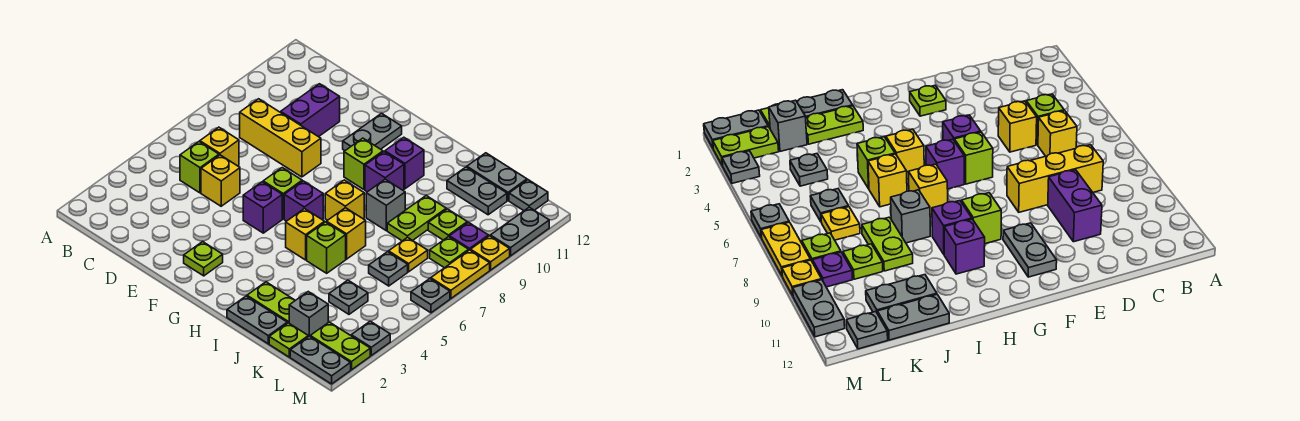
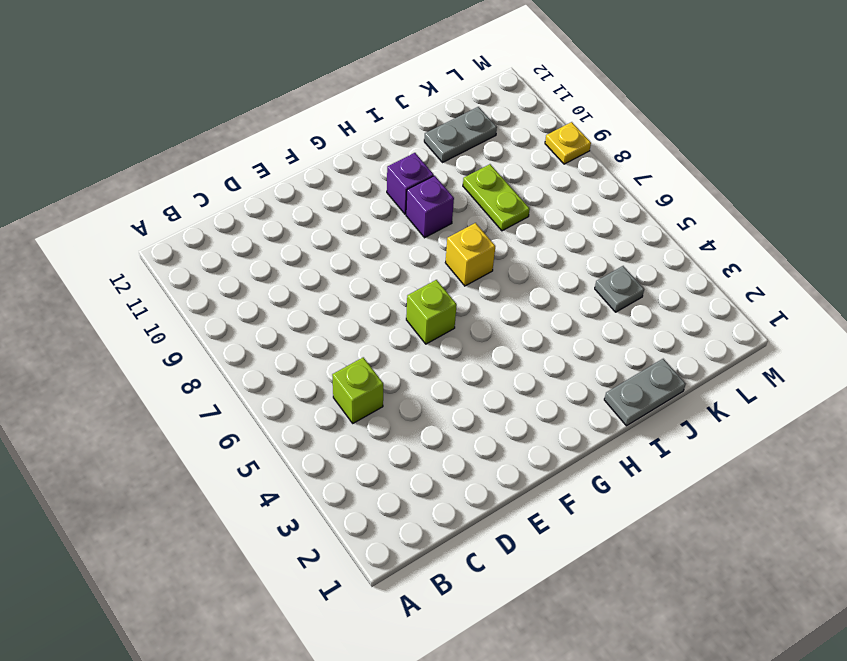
none -> yellow brick C6 level 1
none -> yellow brick C8:E8 level 1
none -> yellow brick D5 level 1
none -> purple brick D9:D10 level 1

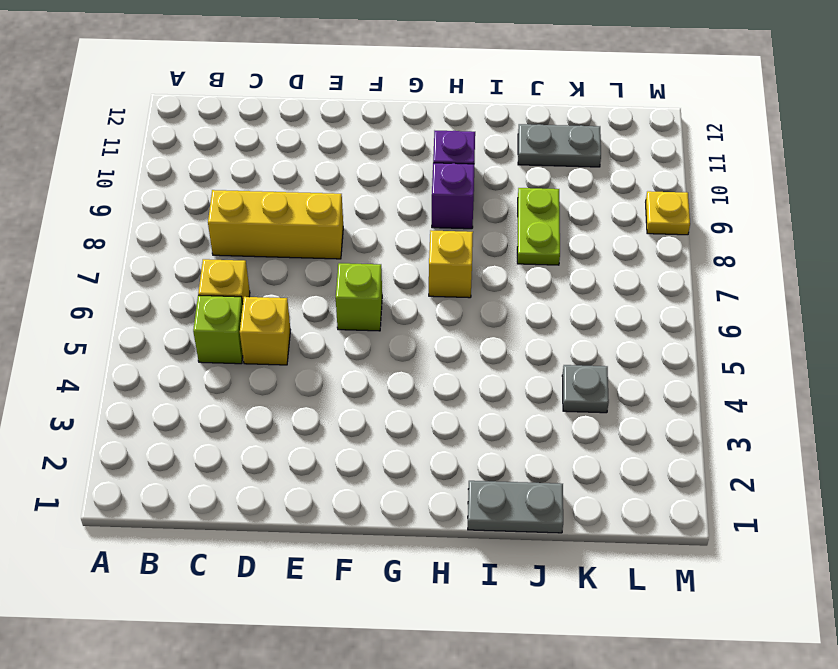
none -> purple brick D9:D10 level 1
none -> lime plate F2 level 1
none -> purple brick F5 level 1
none -> grey plate F10:F11 level 1

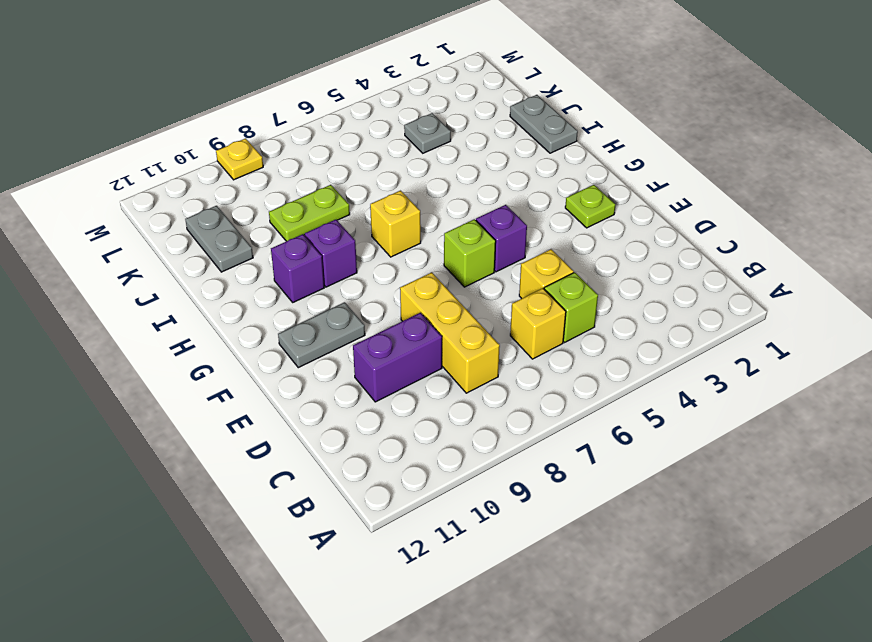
none -> purple brick G6 level 1
none -> lime brick G9 level 1
none -> yellow brick H5 level 1
none -> lime plate I2:J2 level 1

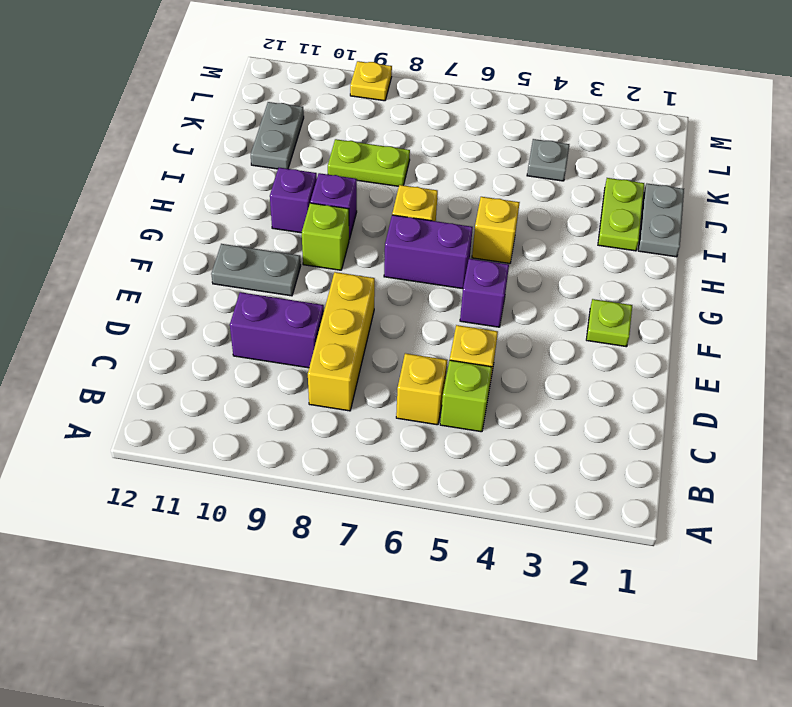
purple brick G6:G7 level 1 -> purple brick G6 level 1
none -> lime brick F6 level 1
none -> lime brick I5 level 1
none -> yellow brick I6 level 1
none -> grey brick I8 level 1

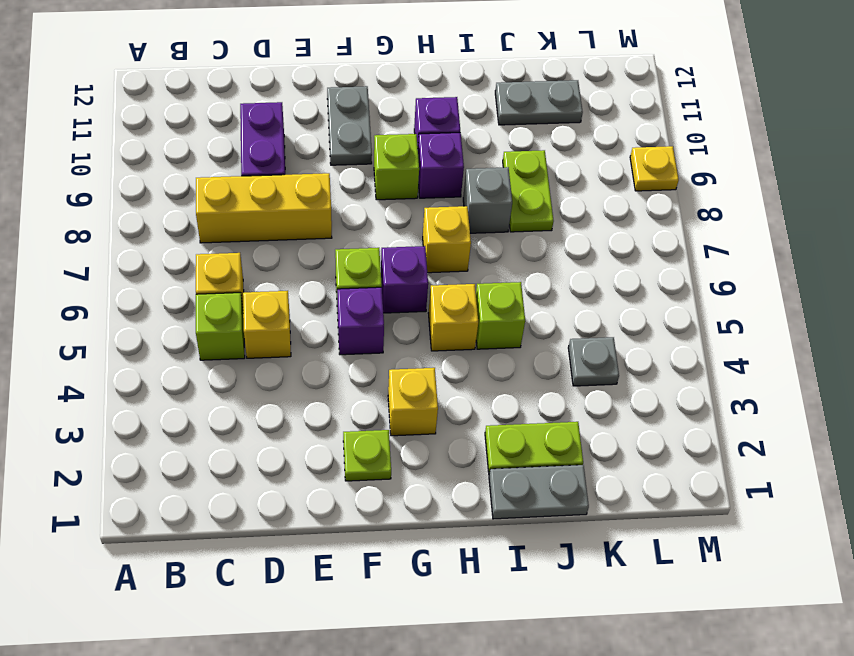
yellow brick G3 level 1 -> yellow brick I6 level 1
none -> grey plate J12:K12 level 1
none -> lime plate K1 level 1
none -> grey brick K2 level 1
none -> grey plate K6 level 1

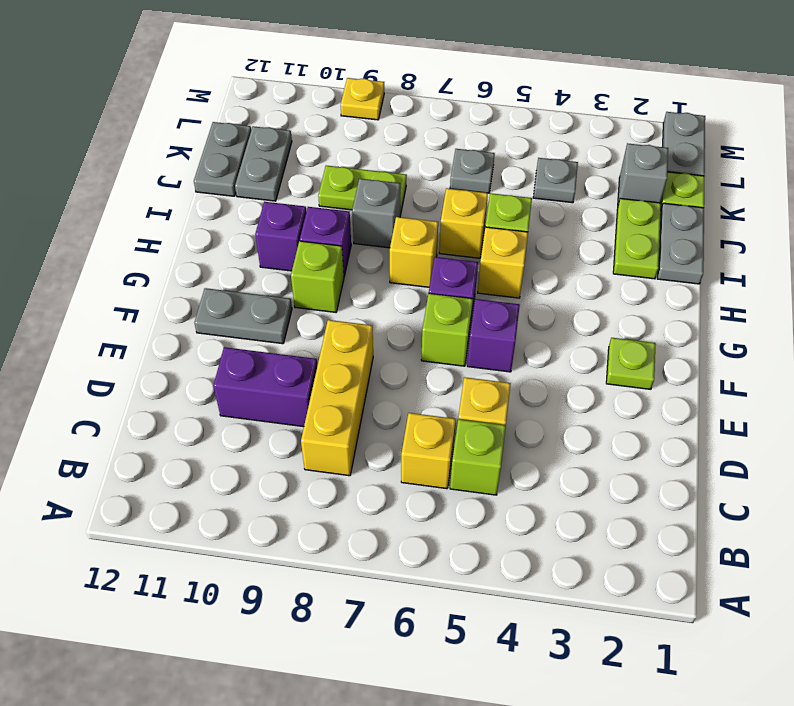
none -> yellow plate K7 level 1
none -> lime plate K9 level 1
none -> lime plate L2:M2 level 1
none -> lime plate L8 level 1

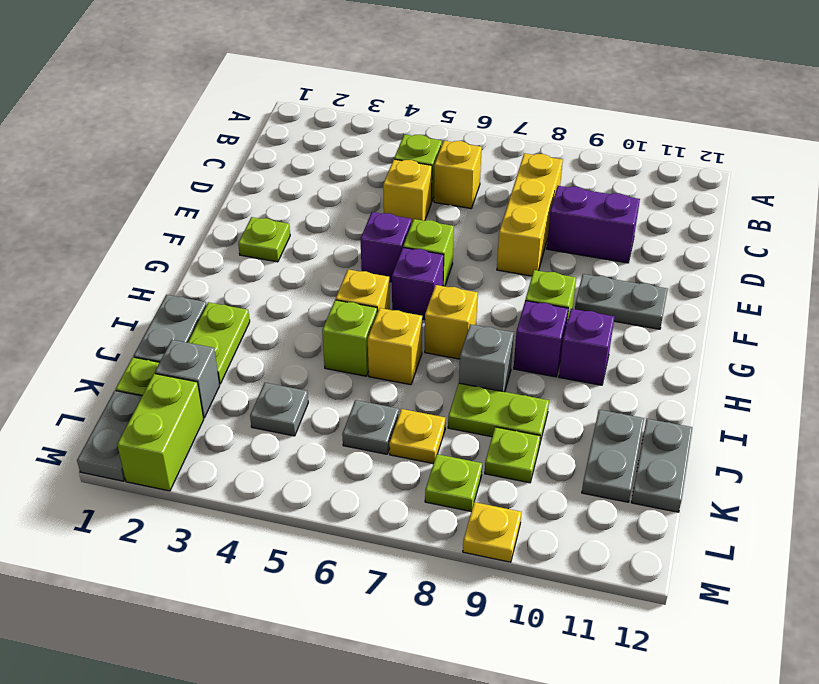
lime brick L2:M2 level 1 -> lime plate L2:M2 level 1
none -> purple plate L9 level 1
none -> grey plate L12 level 1
none -> grey plate M3 level 1
none -> grey plate M6 level 1

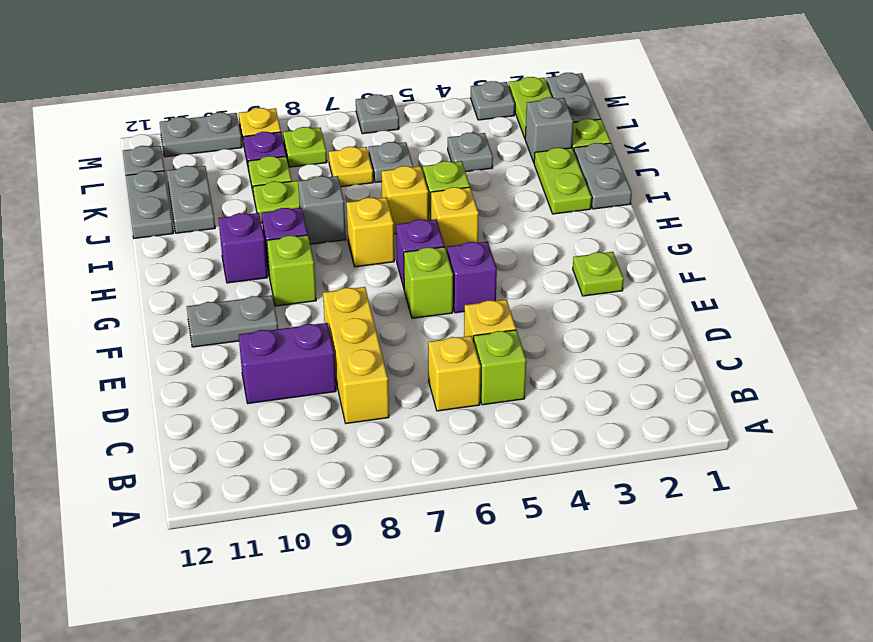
none -> yellow plate M7:M8 level 1

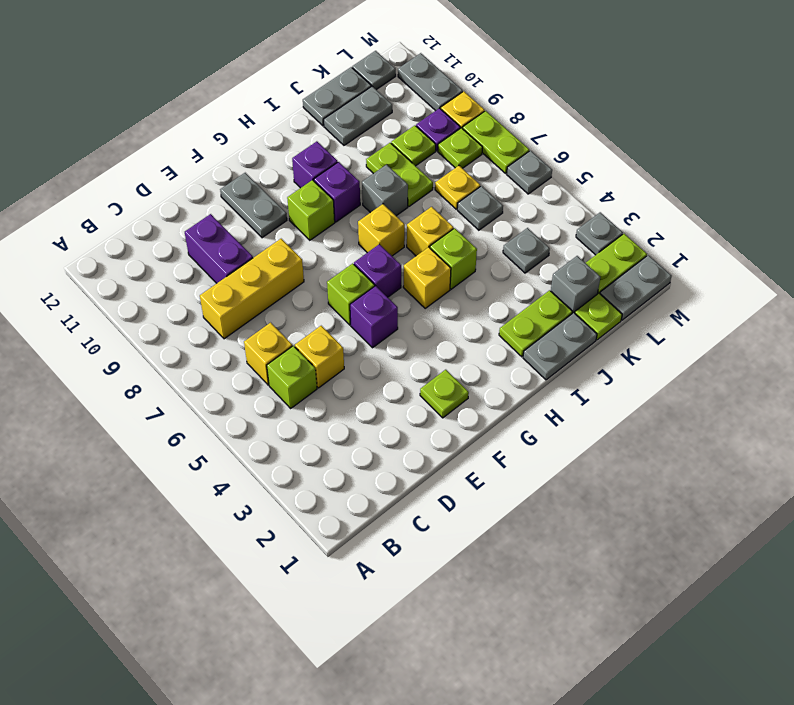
lime plate M7:M8 level 1 -> yellow plate M7:M8 level 1

